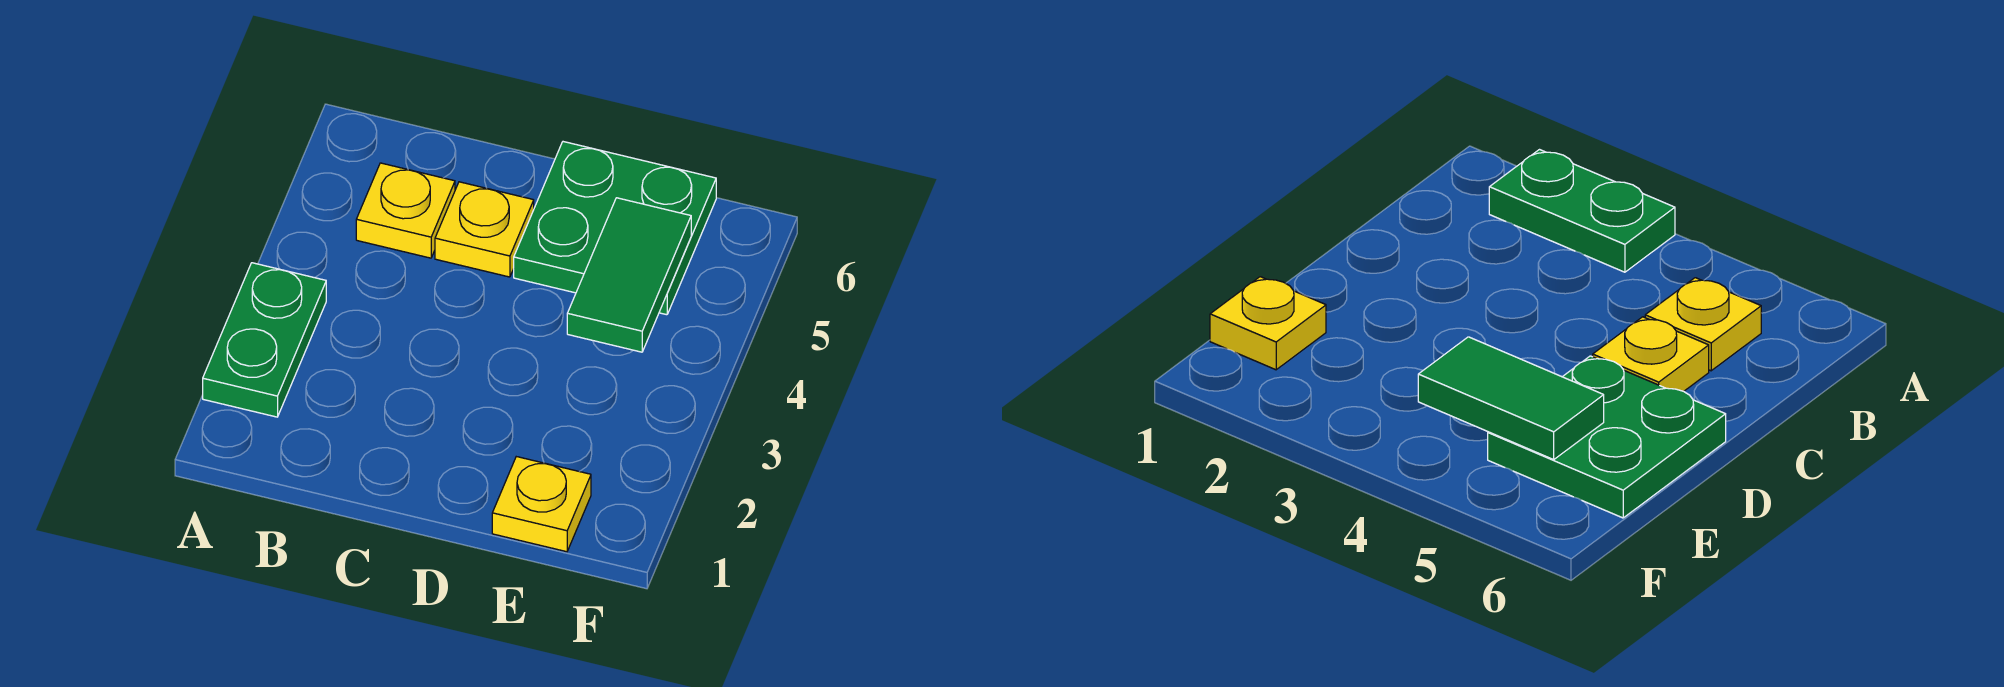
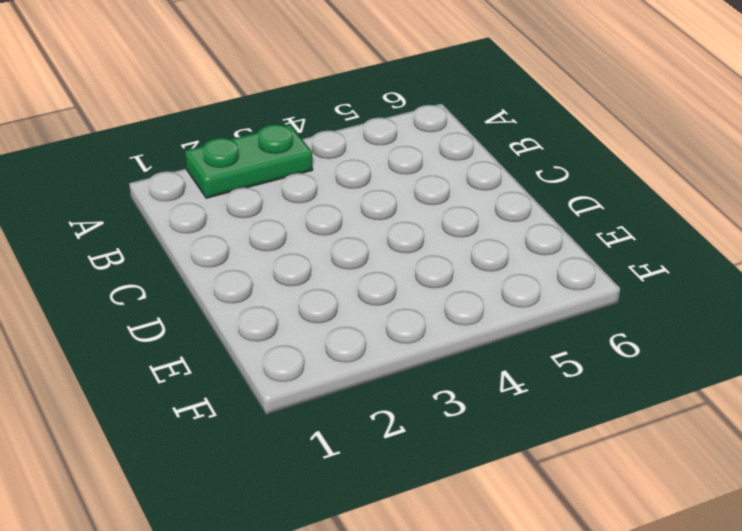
none -> yellow plate B5 level 1
none -> yellow plate C5 level 1

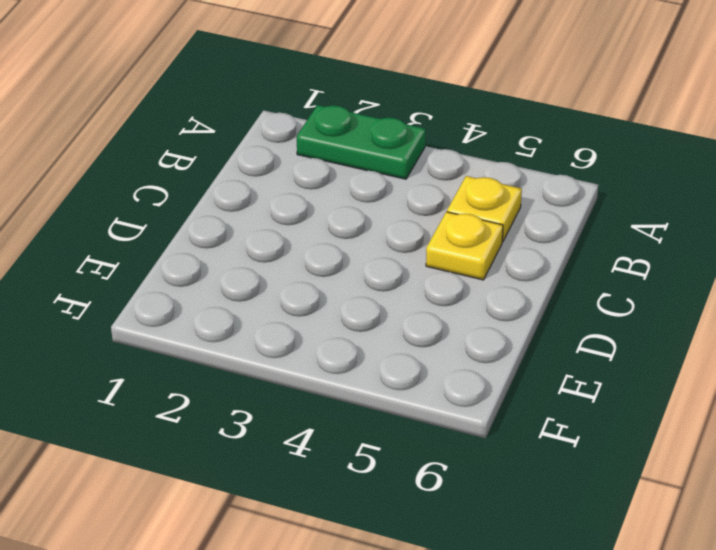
none -> green plate D5:E6 level 1
none -> yellow plate E1 level 1

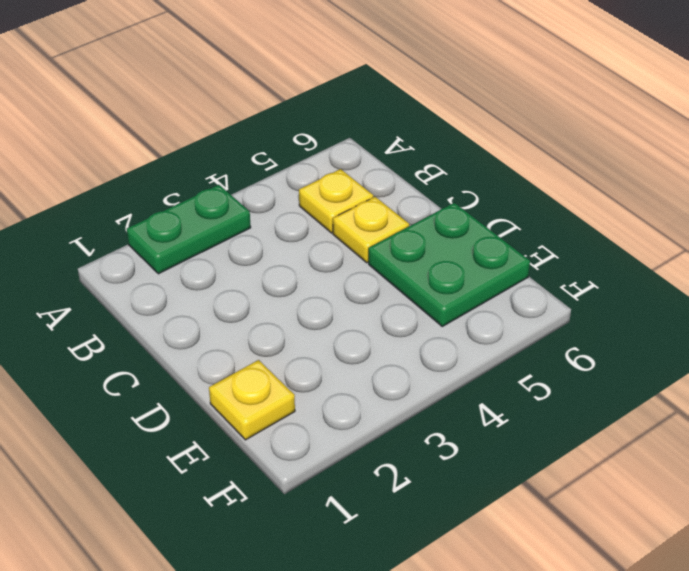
none -> green tile E4:E5 level 2

